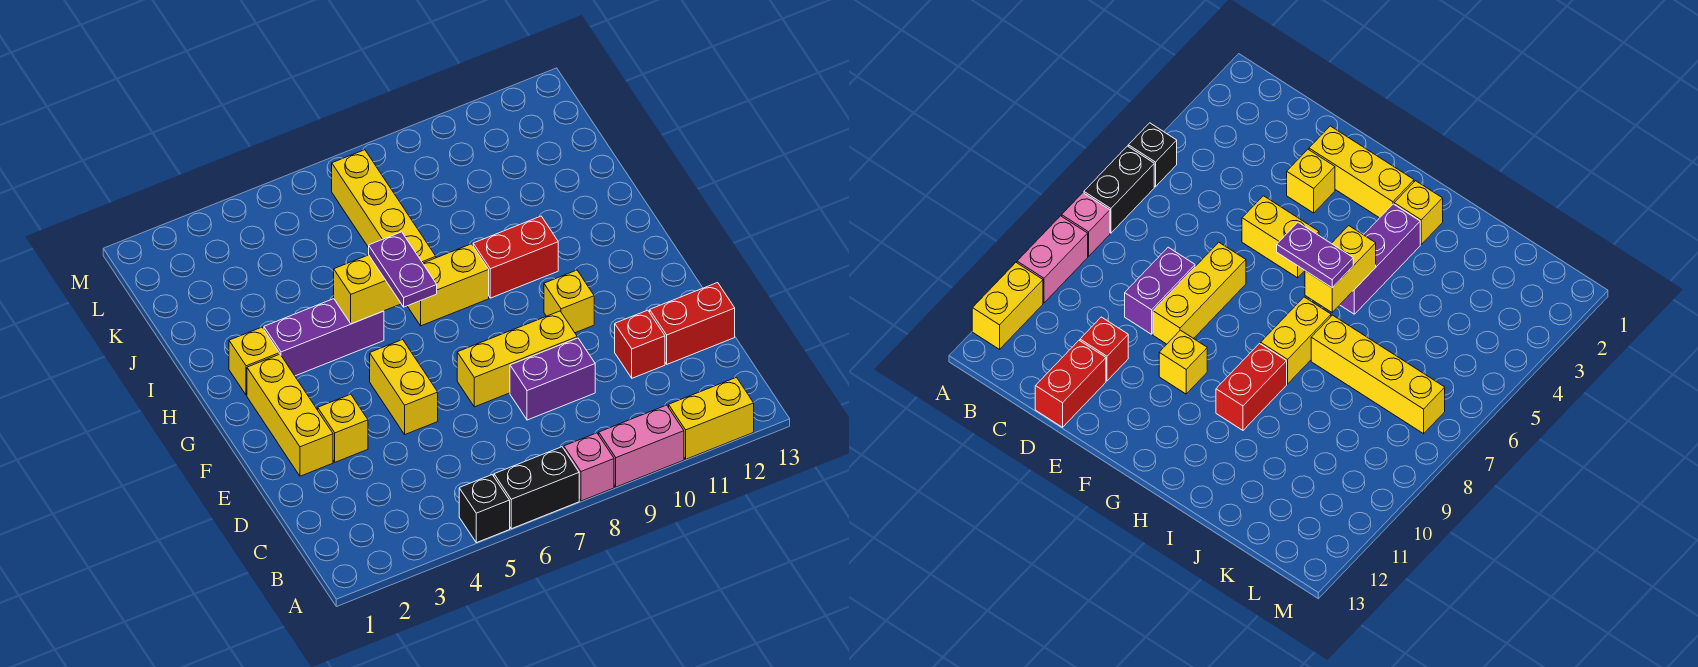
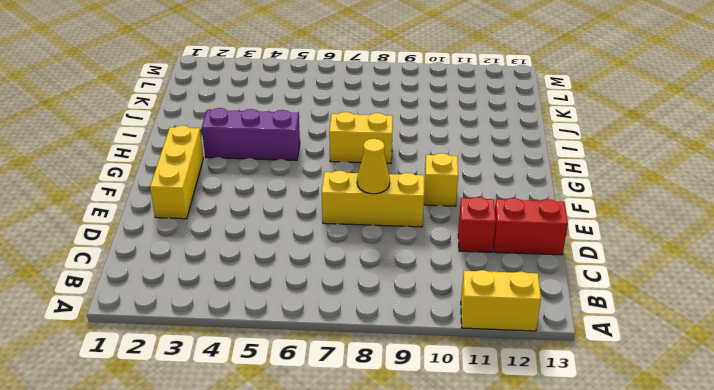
yellow cone E8 level 2 -> none
none -> black brick A5 level 1
none -> black brick A6:A7 level 1
none -> pink brick A8 level 1

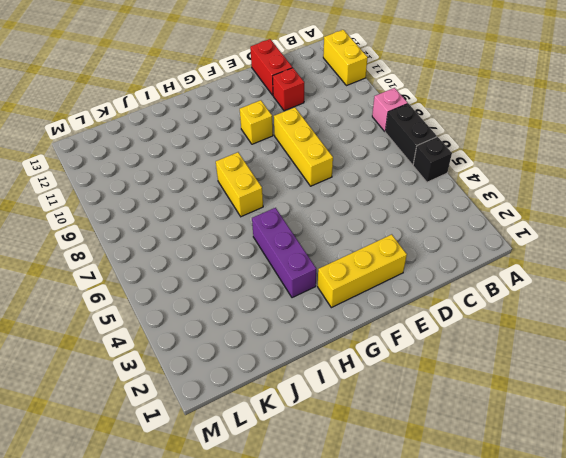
none -> pink brick A9:A10 level 1
none -> purple brick D8:D9 level 1
none -> yellow brick E3 level 1

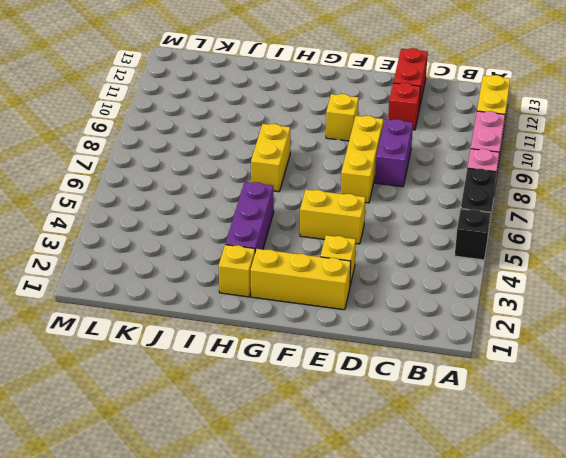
none -> red brick H9:H10 level 1
none -> yellow brick I7:L7 level 1
none -> yellow brick H5:H6 level 2

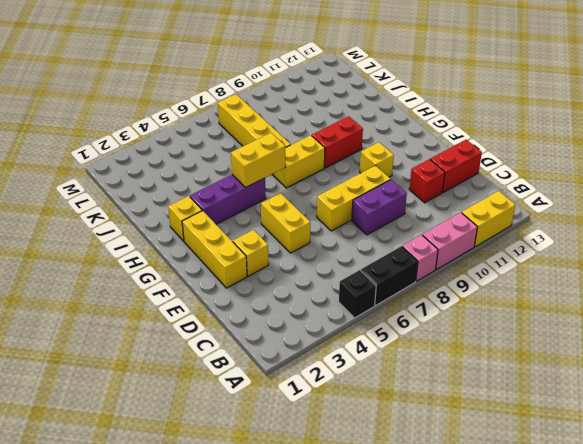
none -> purple plate G6:H6 level 3

